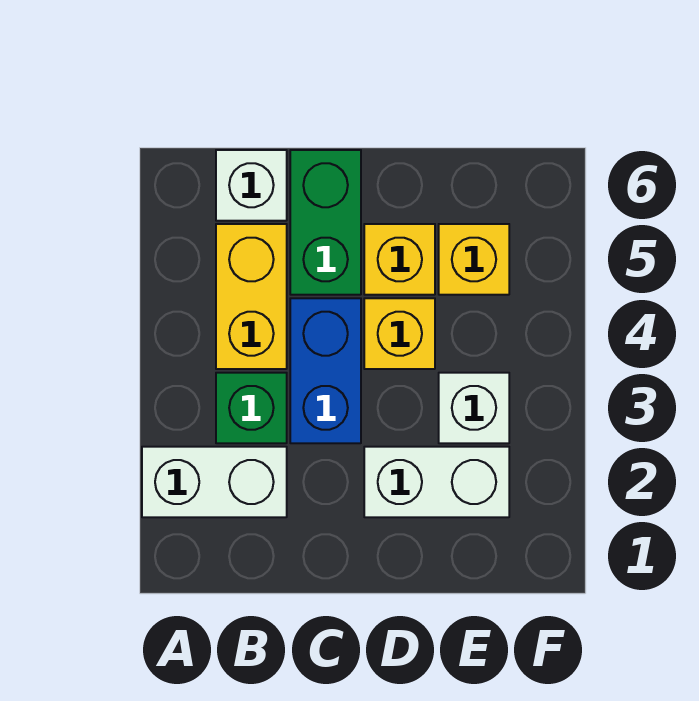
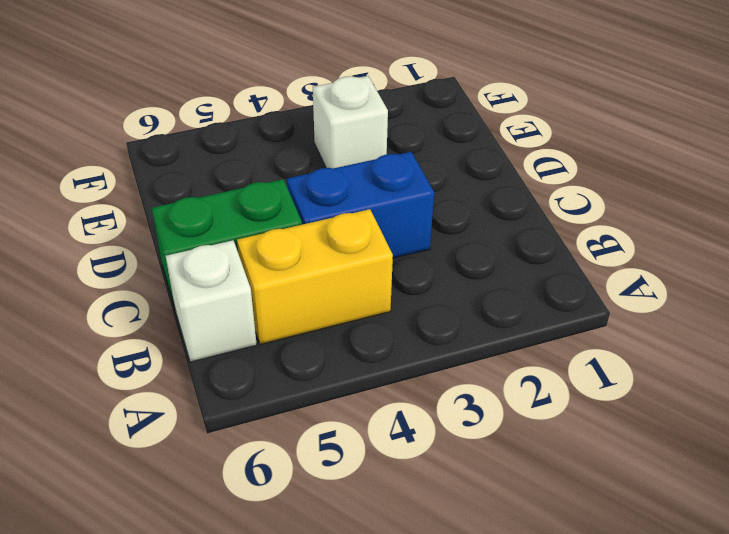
none -> white brick A2:B2 level 1
none -> green brick B3 level 1

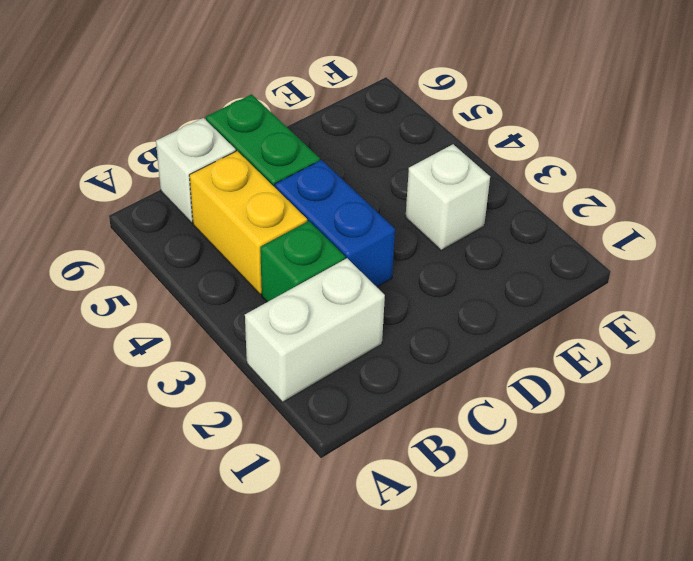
none -> white brick D2:E2 level 1
none -> yellow brick D4 level 1

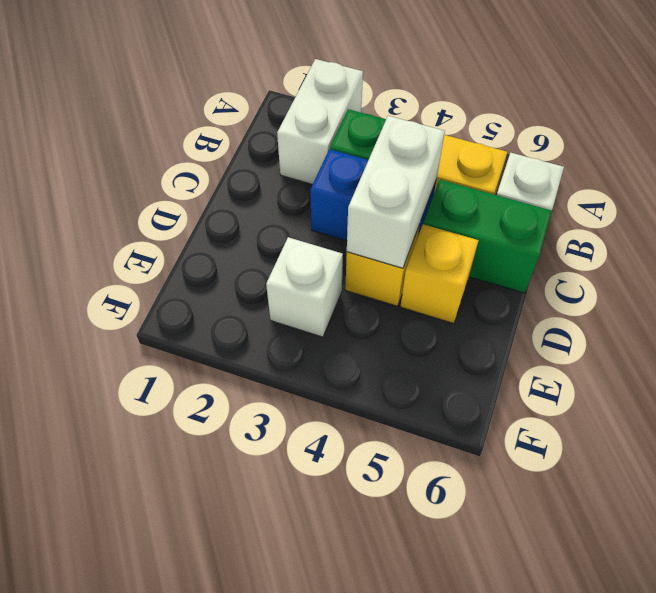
white brick C4:D4 level 2 -> white brick D2:E2 level 1
none -> yellow brick E5 level 1

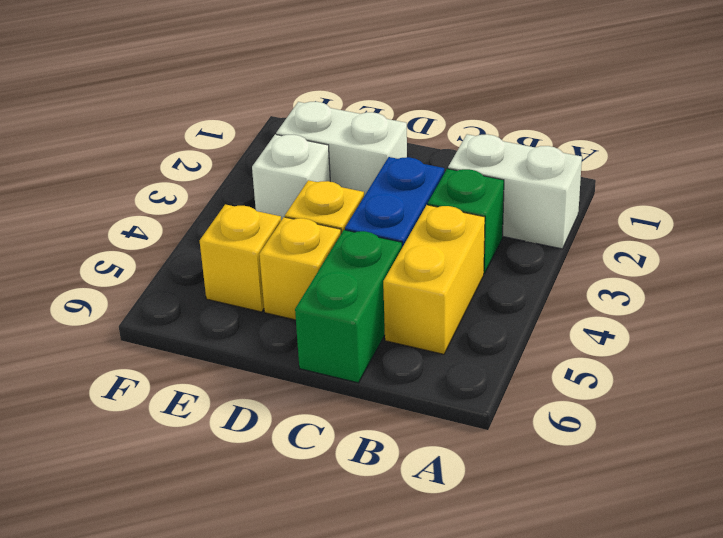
none -> white brick B6 level 1

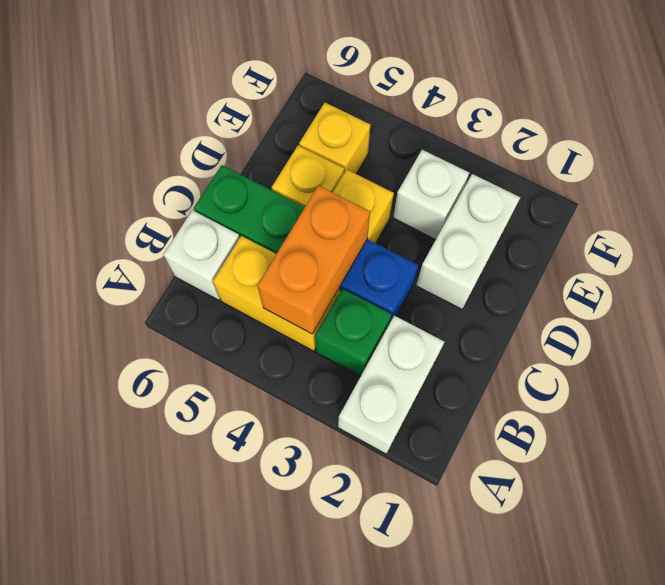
orange brick B4:C4 level 2 -> none

